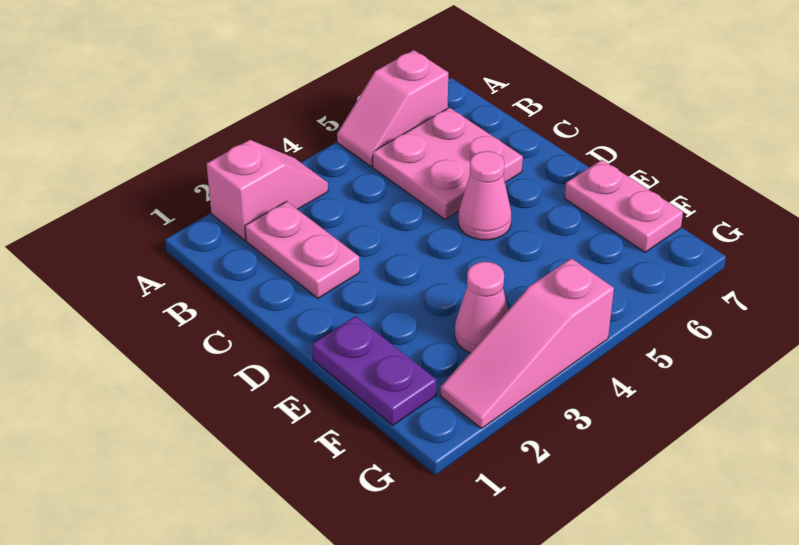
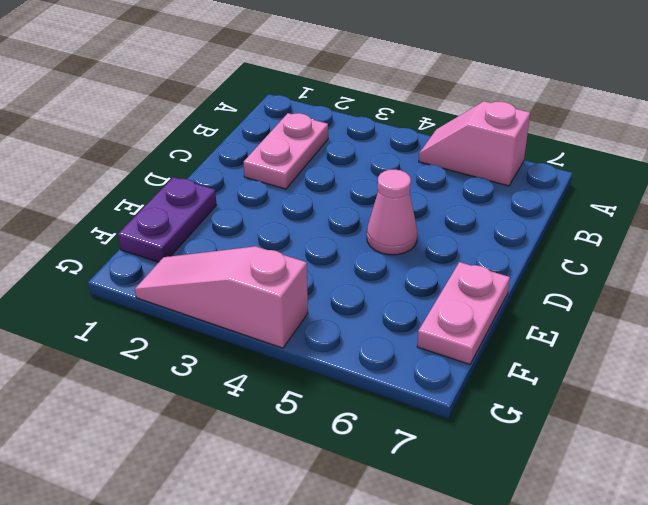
none -> pink slope A2:A3 level 1 top 2
none -> pink plate B5:C6 level 1

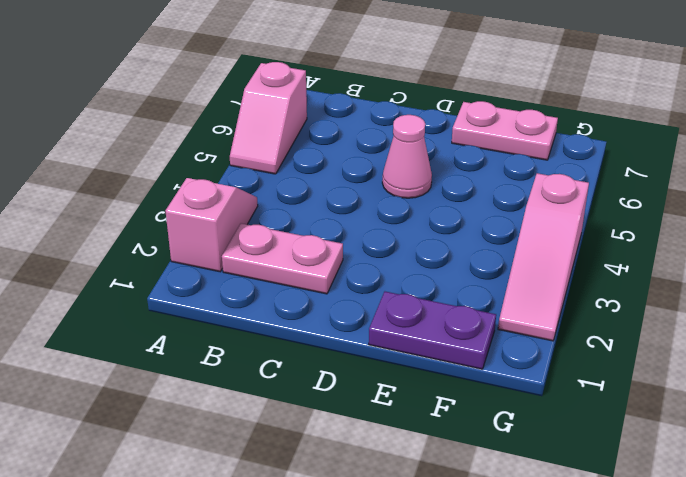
none -> pink plate B5:C6 level 1
none -> pink cone F3 level 1

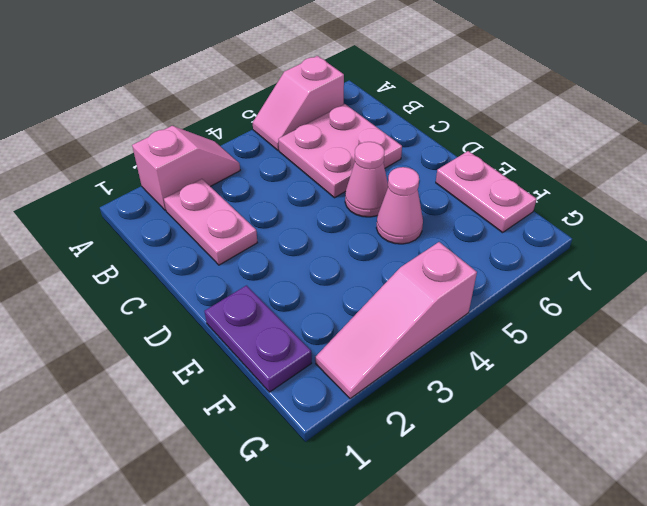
pink cone E5 level 1 -> pink cone F3 level 1

